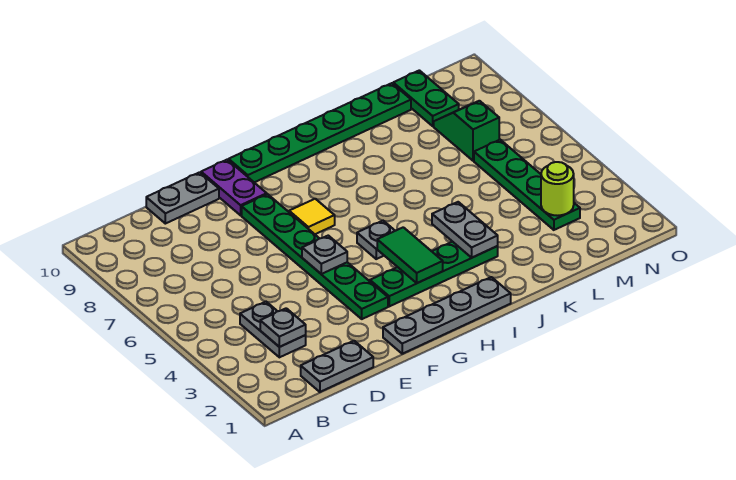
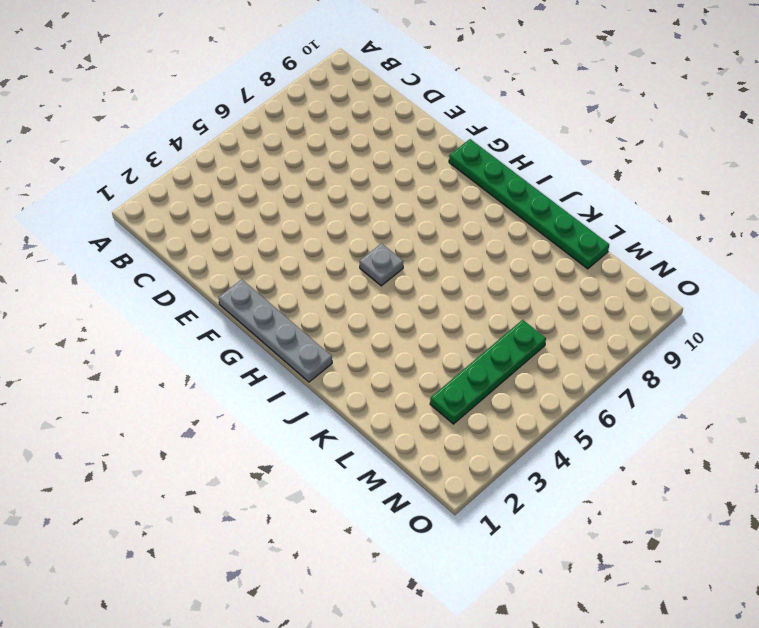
none -> grey plate C1:D1 level 1
none -> grey plate C3:C4 level 1
none -> grey plate D10:E10 level 1

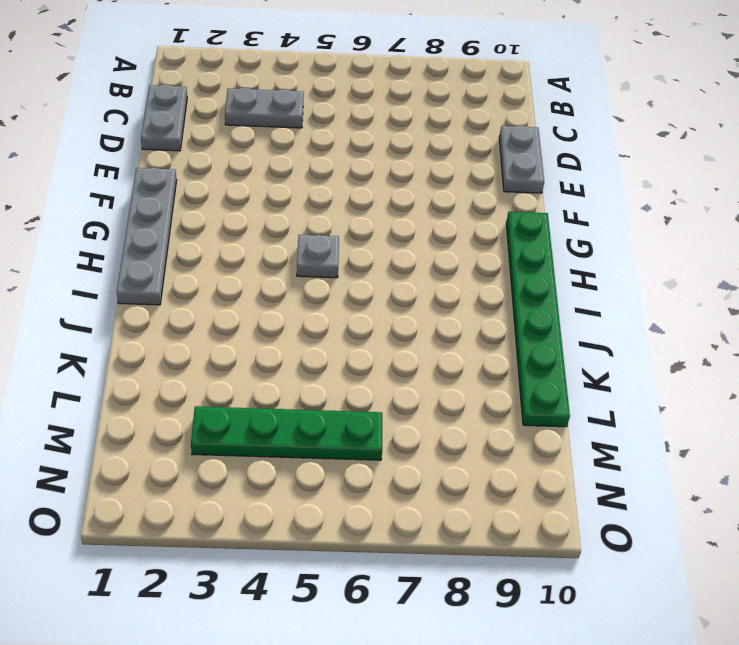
none -> green plate F3:F8 level 1
none -> purple plate F9:F10 level 1
none -> green plate G3:J3 level 1

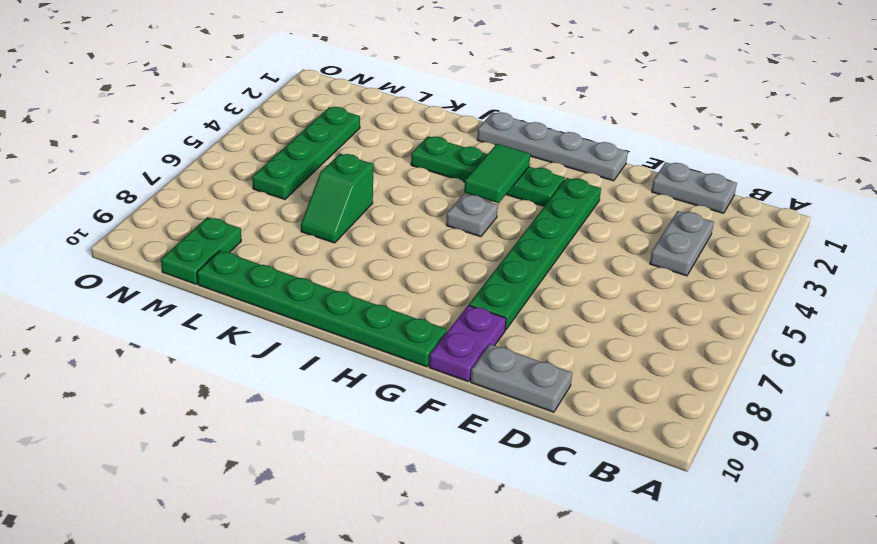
green slope K6:K7 level 1 top 6 -> green slope M7:M8 level 1 top 7
none -> yellow tile G7 level 1
none -> grey plate C3 level 2
none -> grey plate F5 level 2

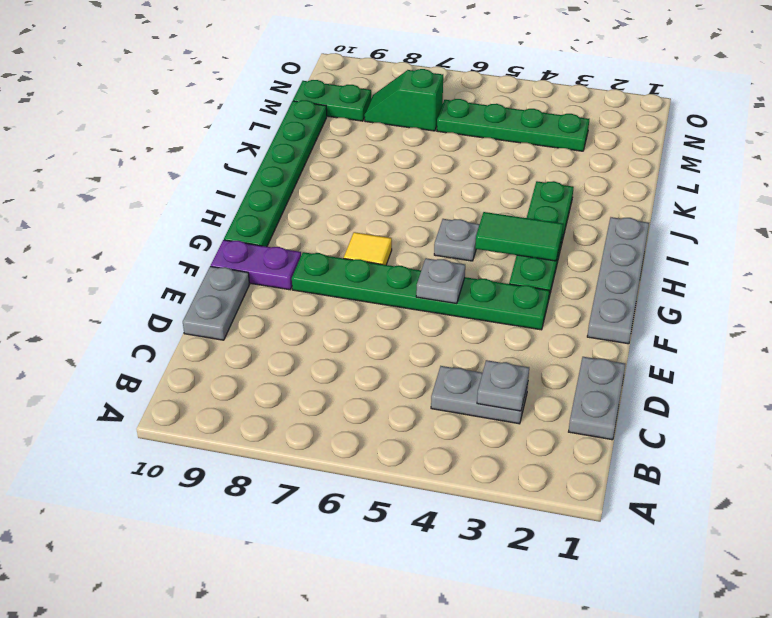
none -> grey plate J3:J4 level 2
none -> lime round brick M3 level 2

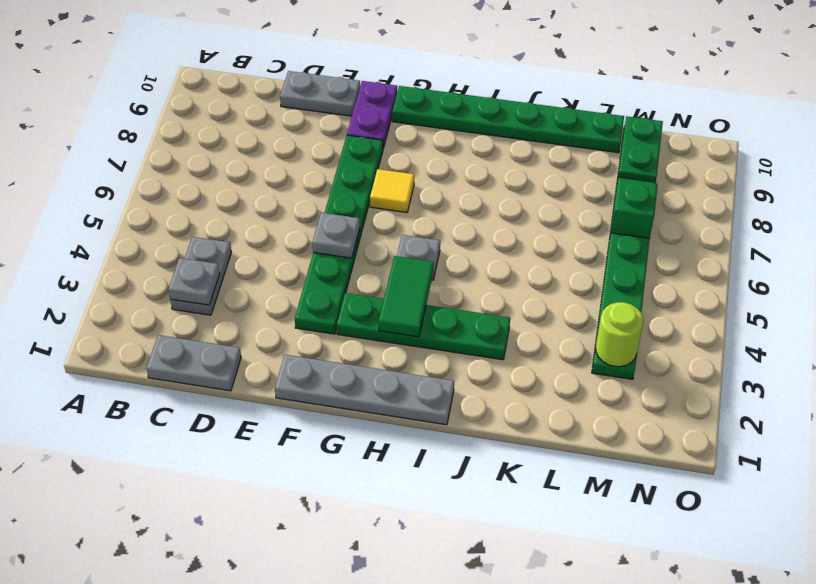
none -> grey plate J3:J4 level 2

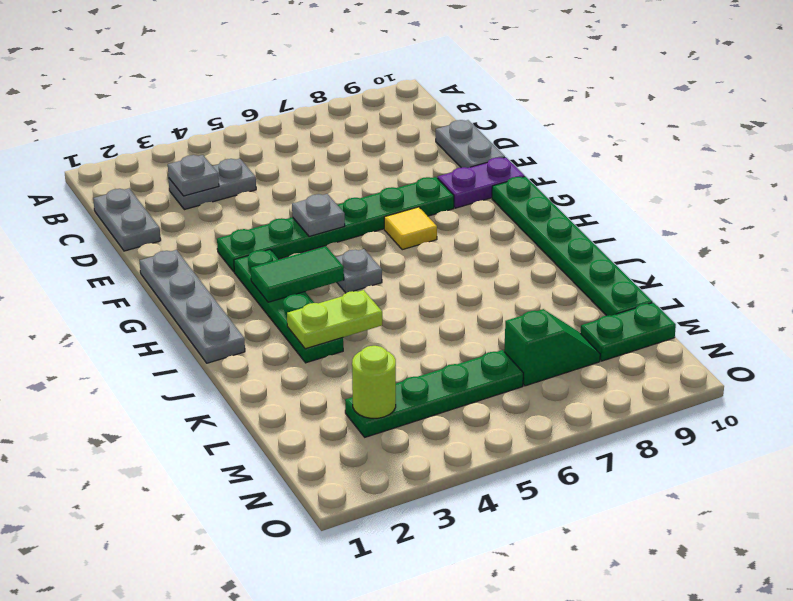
lime plate J3:J4 level 2 -> grey plate J3:J4 level 2

